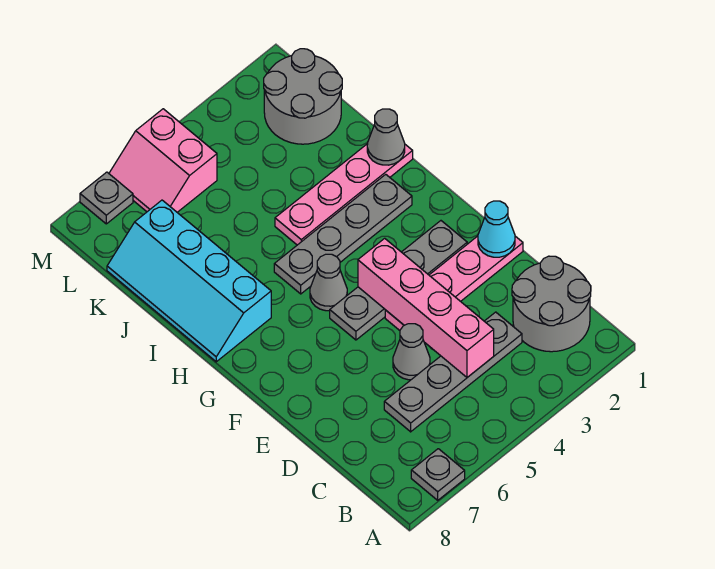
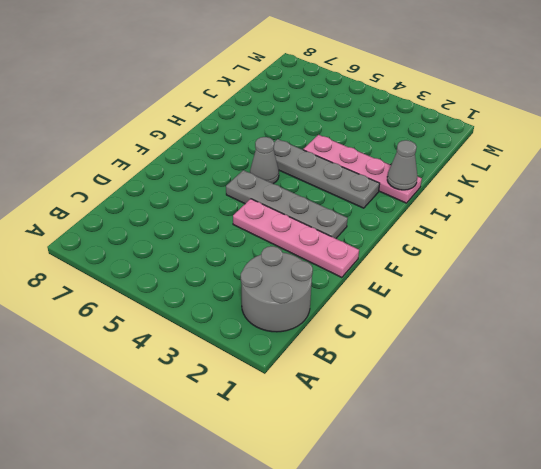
none -> grey plate A7 level 1
none -> grey plate C3:C6 level 1
none -> grey cone D5 level 1

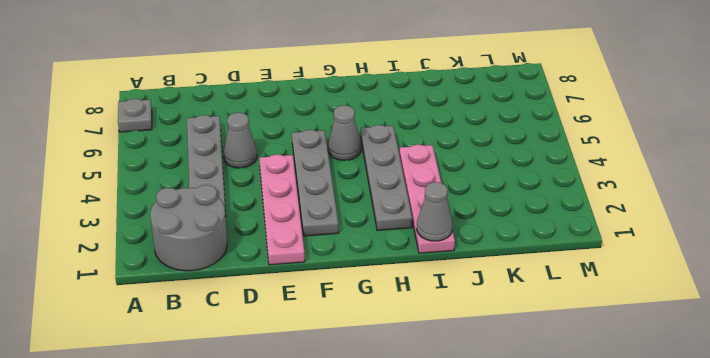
none -> cyan slope H7:K8 level 1 top 7
none -> grey round brick K1:L2 level 1
none -> pink slope L5:M6 level 1 top 5

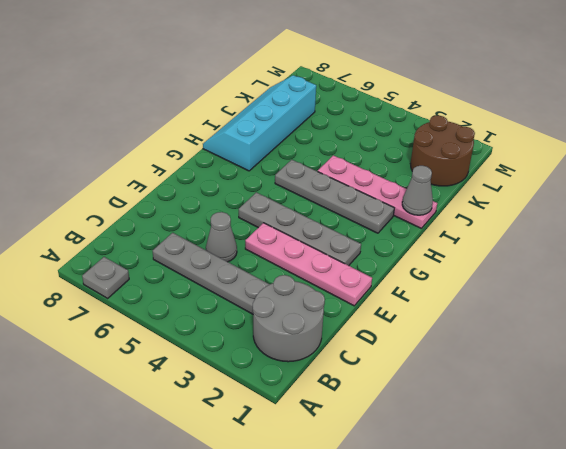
brown round brick K1:L2 level 1 -> grey round brick K1:L2 level 1
none -> grey cone G5 level 1
none -> pink slope L5:M6 level 1 top 5
none -> grey plate M7 level 1

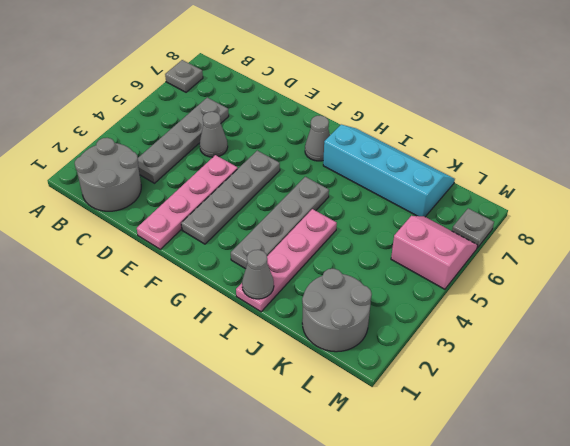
grey cone G7 level 1 -> grey cone G5 level 1
none -> pink brick C4:F4 level 2
none -> cyan cone E1 level 2

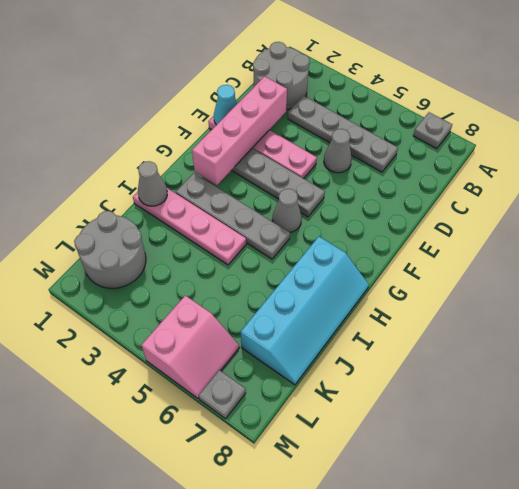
pink brick D2:G2 level 2 -> pink brick C4:F4 level 2

